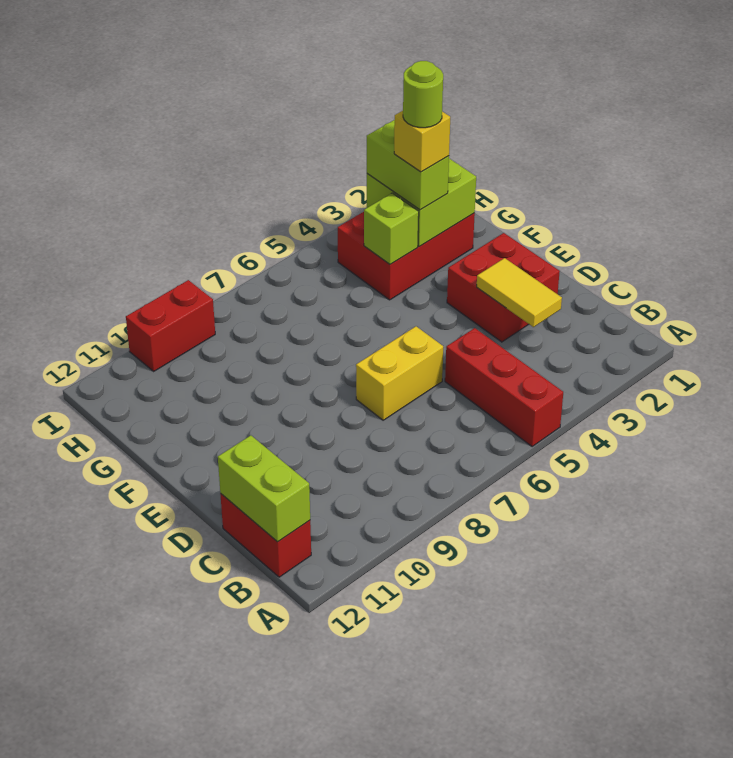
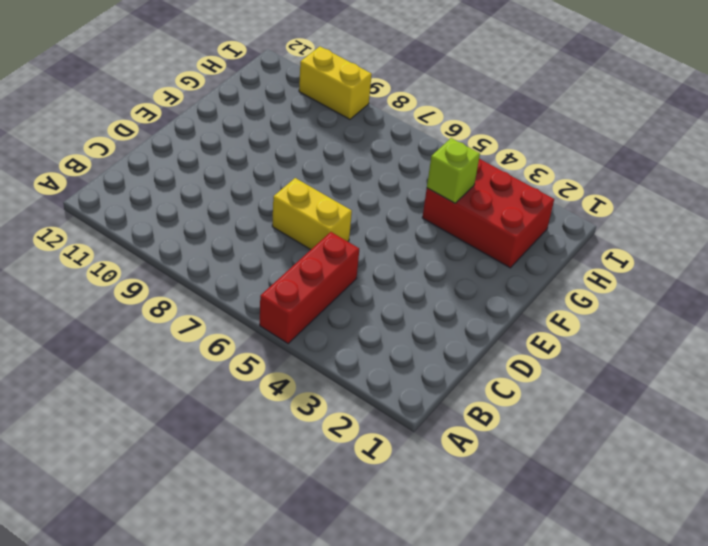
yellow brick I9:I10 level 1 -> red brick I9:I10 level 1
none -> red brick B12:C12 level 1
none -> red brick D2:E3 level 1
none -> lime brick B12:C12 level 2

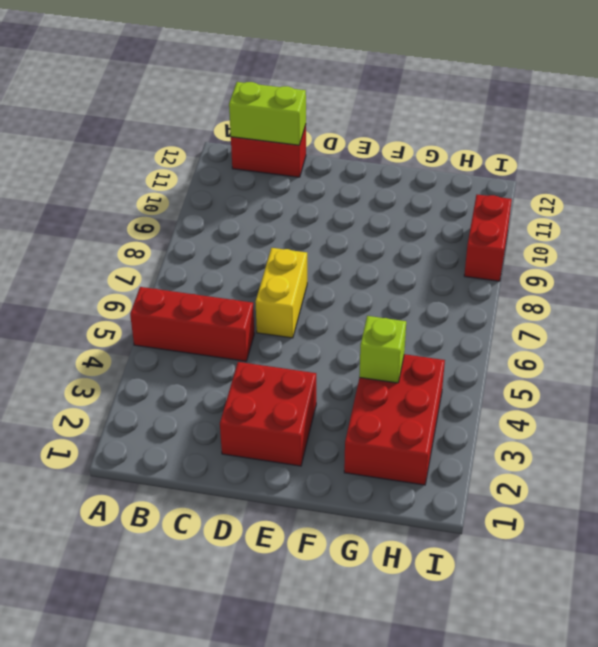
none -> yellow tile C3:D3 level 2
none -> lime brick G2:H3 level 2
none -> lime brick G3:H3 level 3

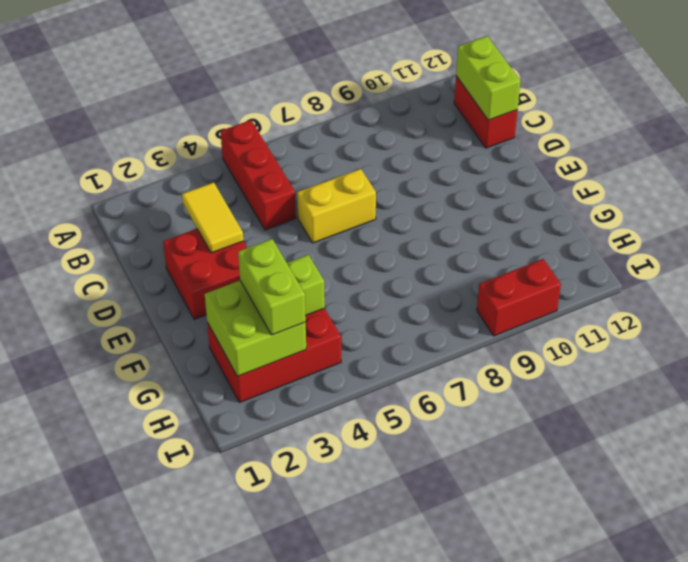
none -> yellow brick G3 level 4
none -> lime round brick G3 level 5

